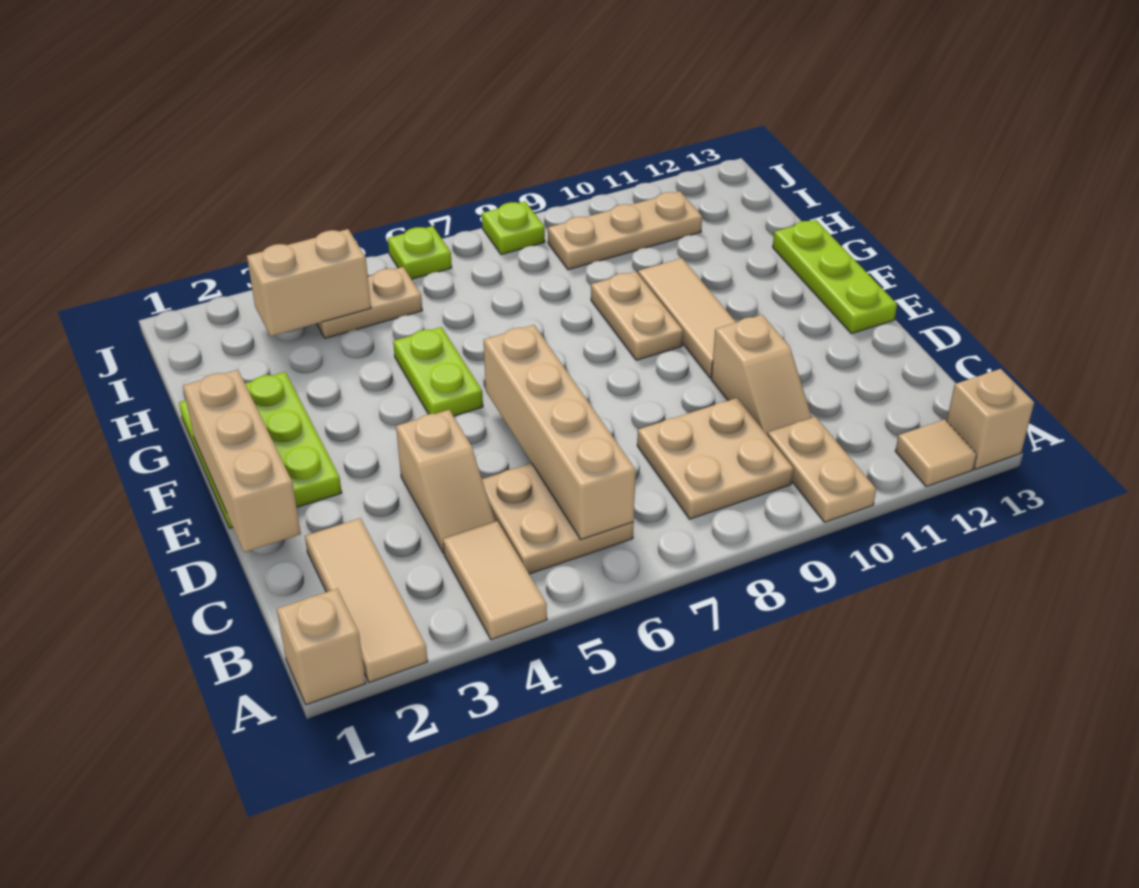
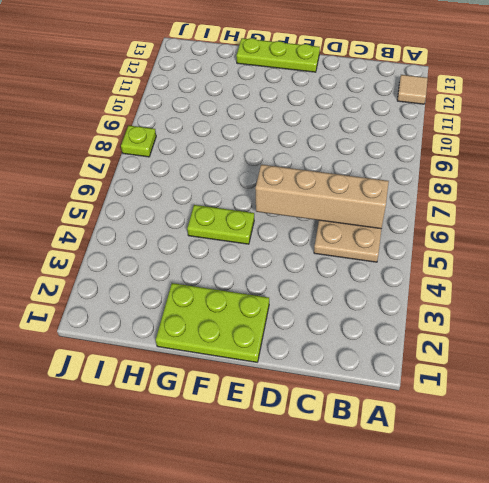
none -> tan brick A1 level 1
none -> tan tile A2:C2 level 1
none -> tan tile A4:B4 level 1

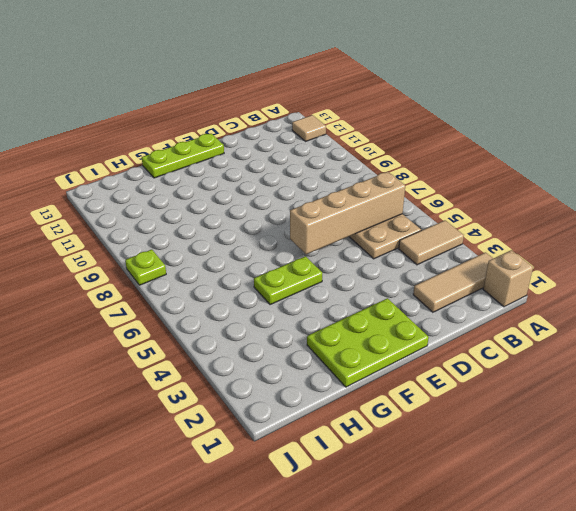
none -> tan plate A10:B10 level 1
none -> tan brick A13 level 1
none -> tan plate B8:C9 level 1

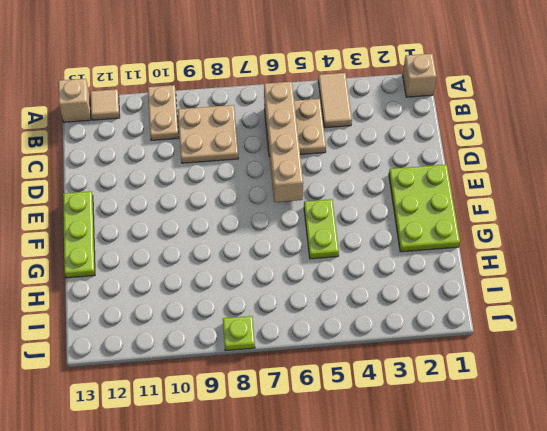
none -> tan tile A2:C2 level 1
none -> tan slope C4:D4 level 1 top D
none -> tan slope C10:D10 level 1 top D

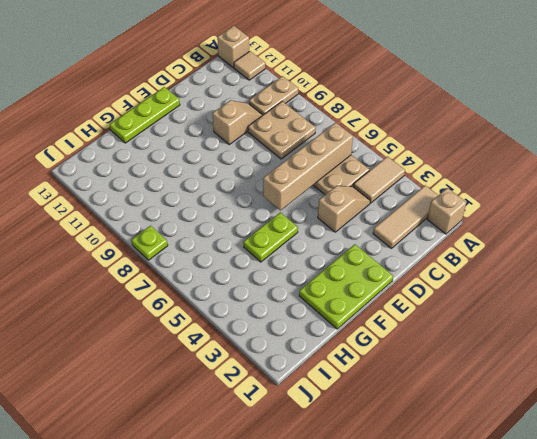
none -> tan tile E10:G10 level 1
none -> tan plate F9:G9 level 1
none -> tan plate I4:I5 level 1

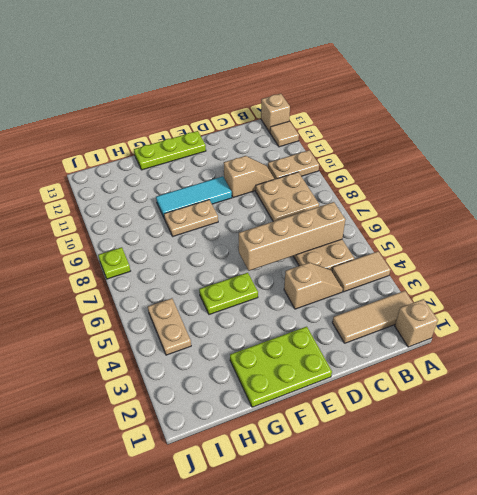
cyan tile E10:G10 level 1 -> tan tile E10:G10 level 1
none -> tan plate I9:I11 level 1
none -> lime plate J6 level 1
none -> tan brick D1:F1 level 2

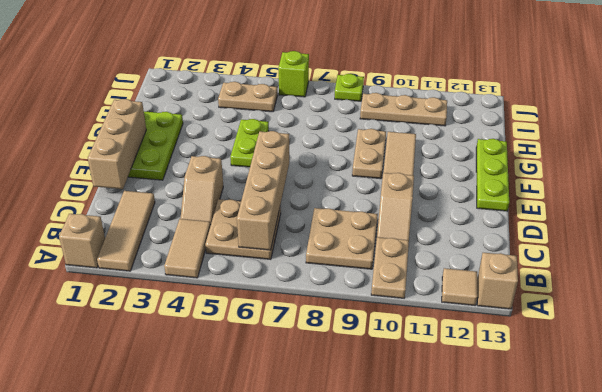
lime brick J6 level 1 -> lime plate J6 level 1
none -> tan brick I3:I4 level 2

